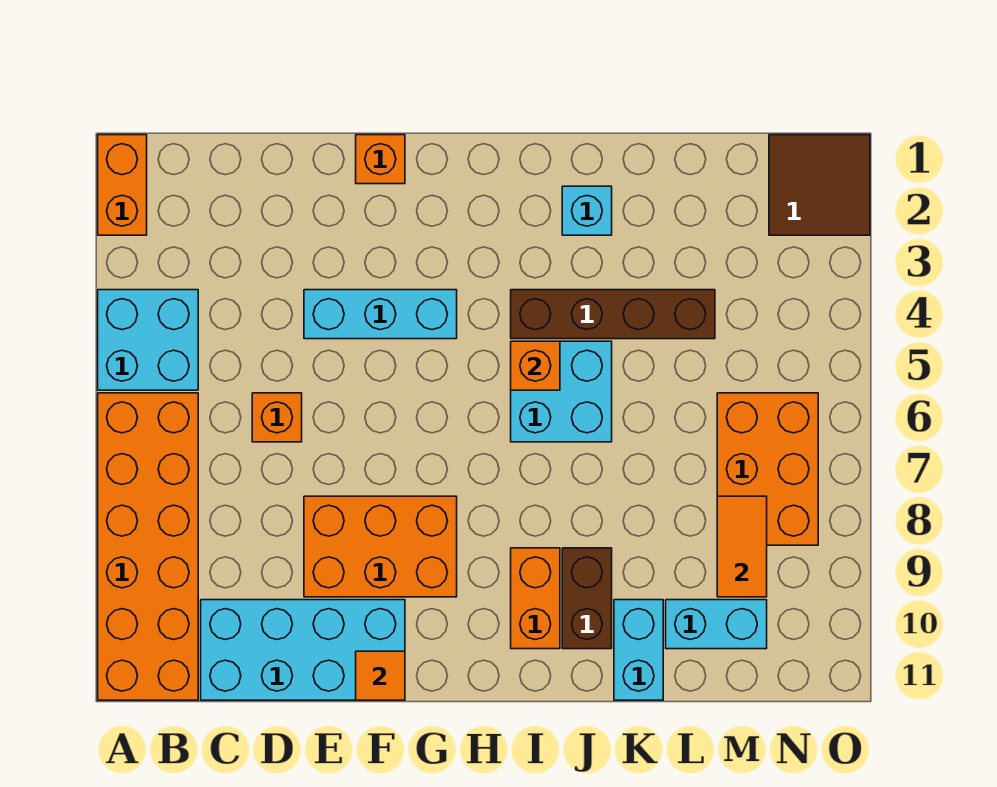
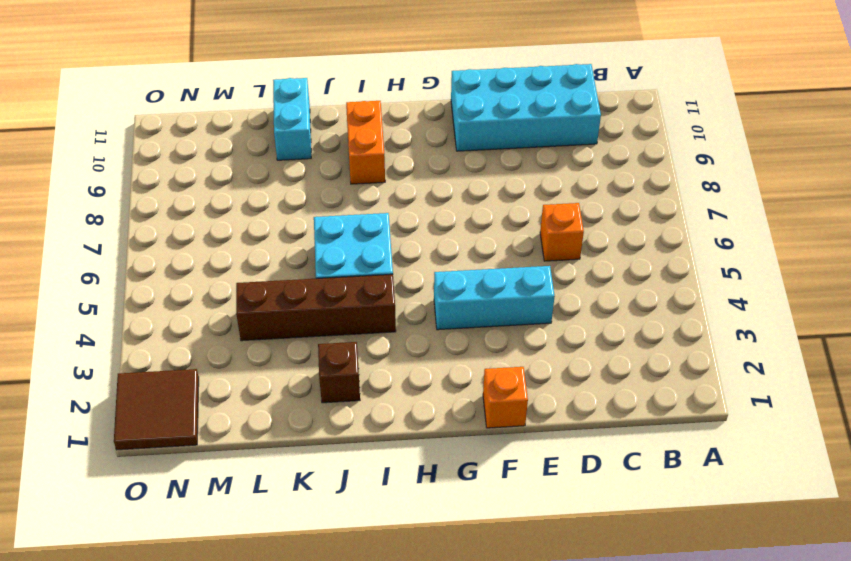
brown brick J2 level 1 -> cyan brick J2 level 1
none -> orange brick A1:A2 level 1
none -> cyan brick A4:B5 level 1
none -> orange brick A6:B11 level 1

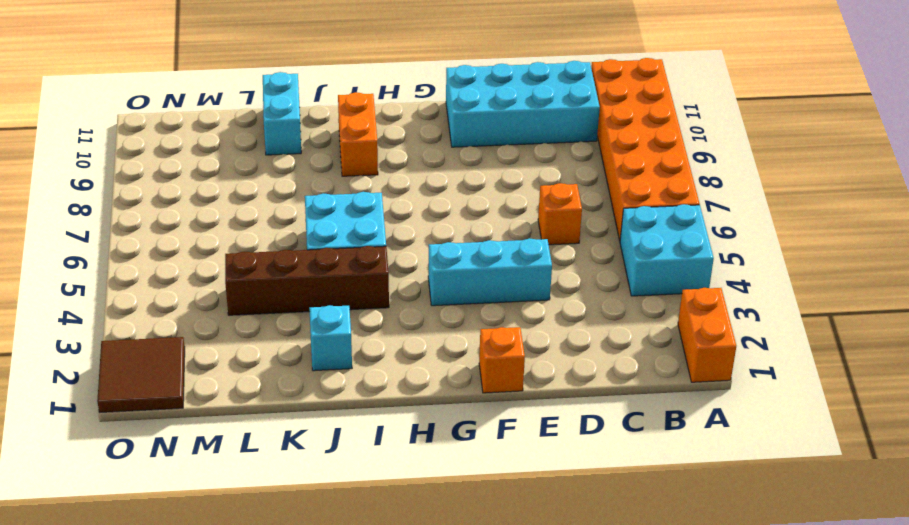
none -> orange brick E8:G9 level 1
none -> brown brick J9:J10 level 1
none -> cyan brick L10:M10 level 1

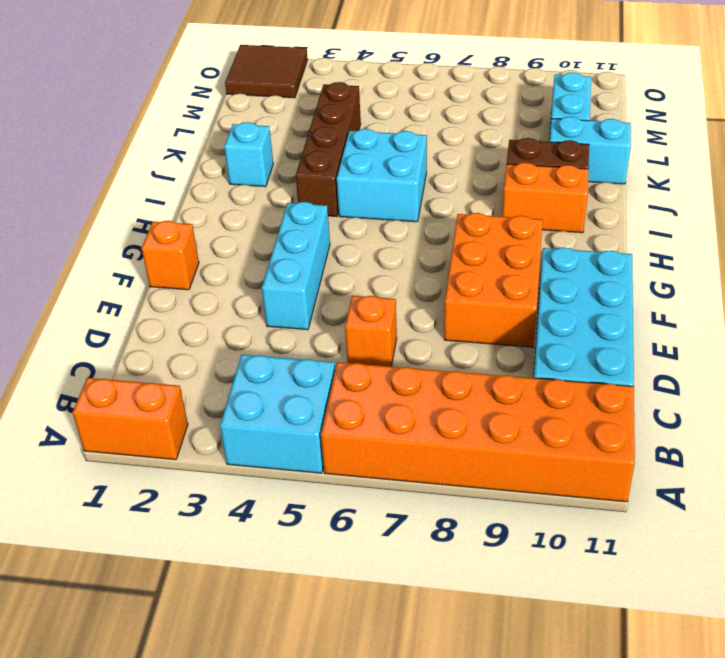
none -> orange brick M6:N8 level 1
none -> orange tile F11 level 2
none -> orange brick I5 level 2

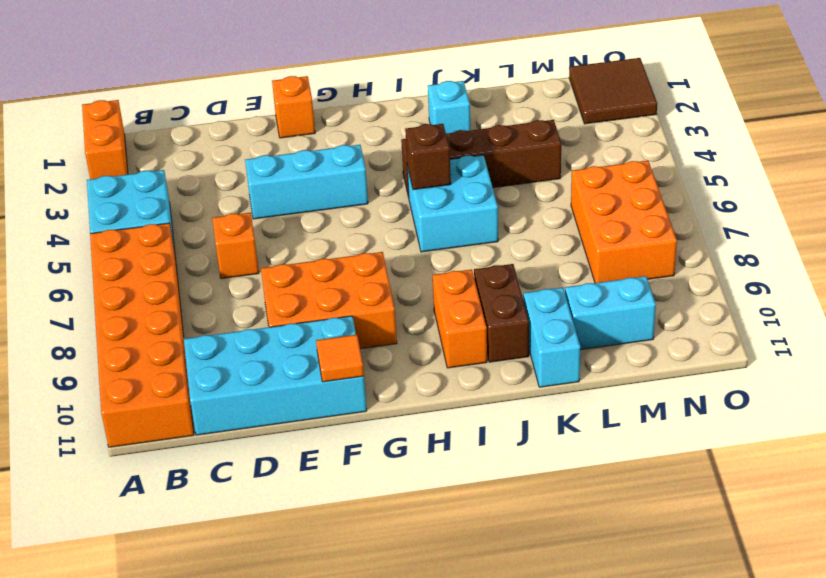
brown brick I5 level 2 -> orange brick I5 level 2
none -> orange tile M8:M9 level 2

